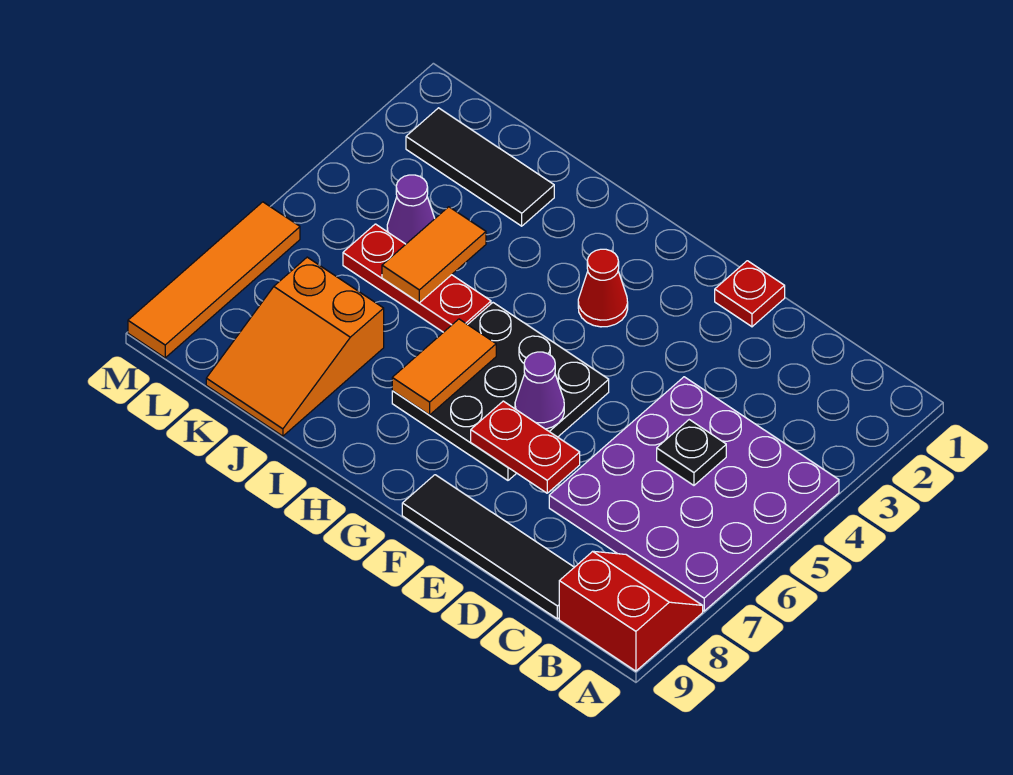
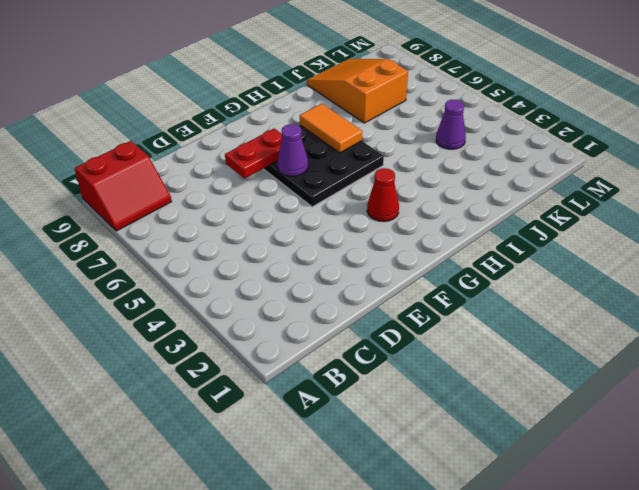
none -> purple plate A4:D7 level 1
none -> black tile C9:F9 level 1
none -> red plate E1 level 1

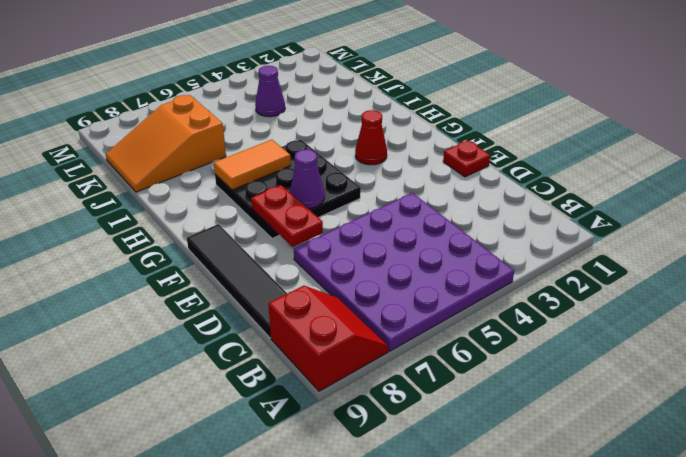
none -> red plate I5:K5 level 1
none -> black tile J2:L2 level 1
none -> orange tile M6:M9 level 1

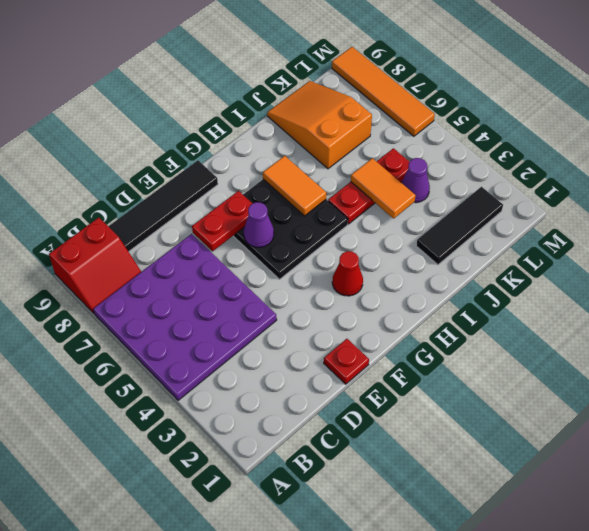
none -> black plate C5 level 2

